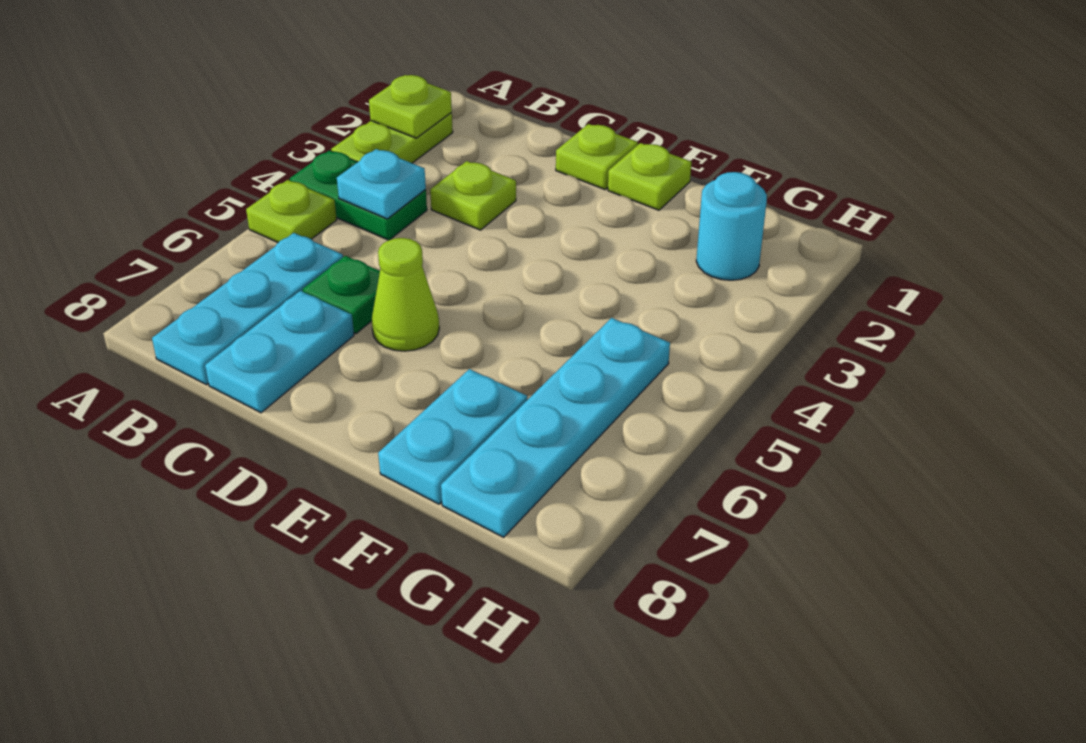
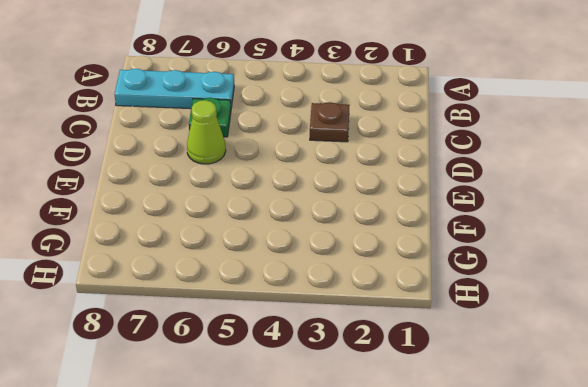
brown plate C3 level 1 -> lime plate C3 level 1
none -> lime plate A2:A3 level 1
none -> green plate A4:B4 level 1
none -> lime plate A5 level 1

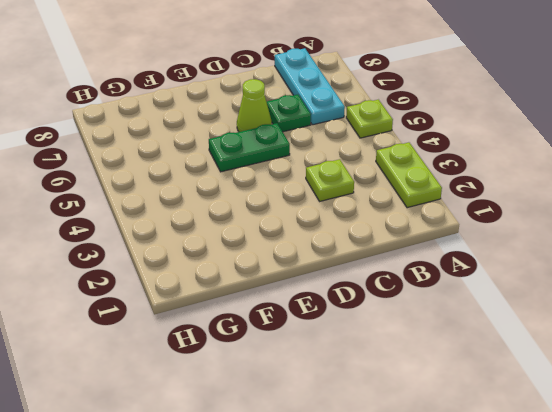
green plate D5:E5 level 1 -> green plate A4:B4 level 1
none -> cyan plate C7:C8 level 1
none -> lime plate D1 level 1
none -> lime plate E1 level 1

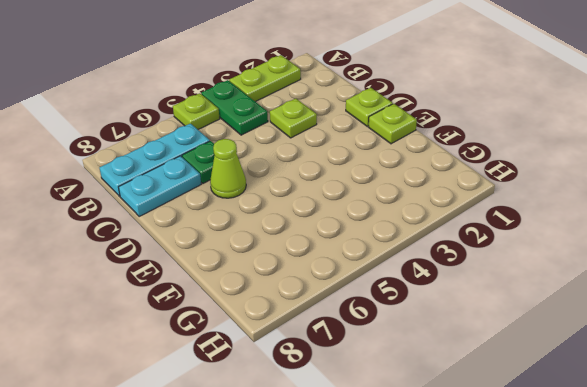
none -> cyan plate F7:F8 level 1
none -> cyan round brick G2 level 1
none -> cyan plate G5:G8 level 1

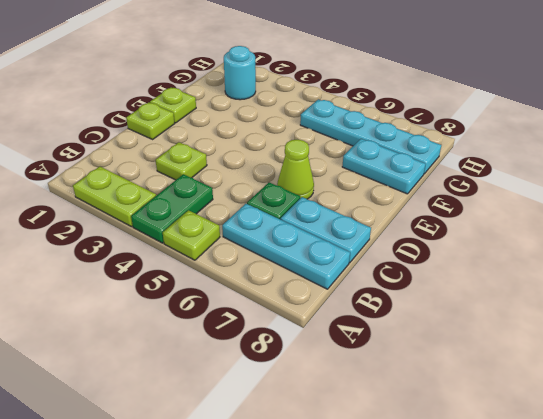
none -> lime plate A2 level 2
none -> cyan plate B4 level 2

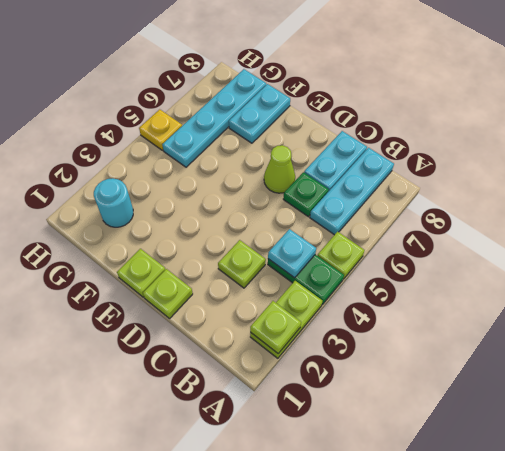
yellow plate H5 level 1 -> none

